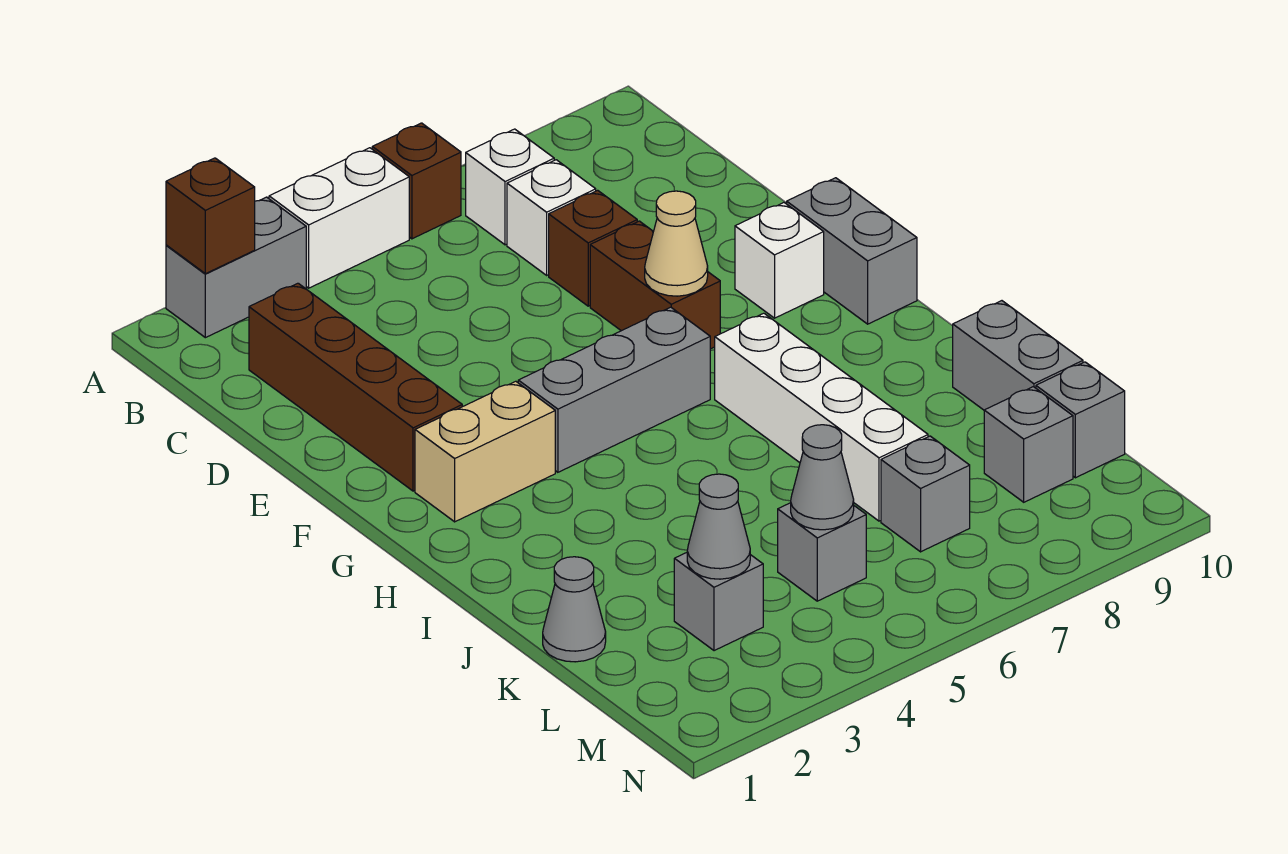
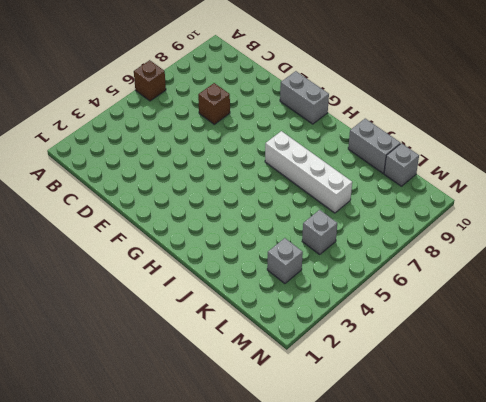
none -> grey brick A2:A3 level 1
none -> white brick A4:A5 level 1
none -> white brick B7 level 1

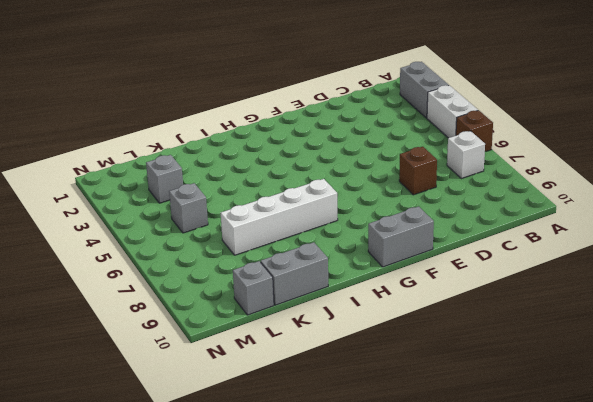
none -> brown brick C2:F2 level 1
none -> white brick C7 level 1
none -> brown brick E7:F7 level 1

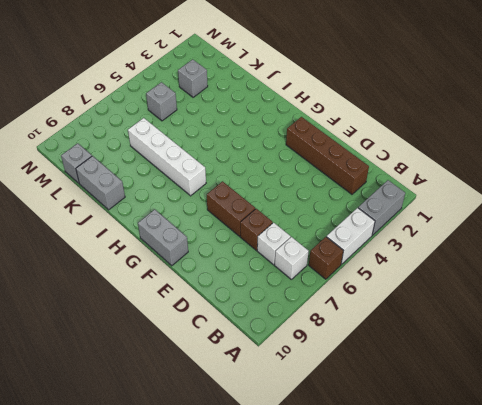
none -> white brick F9 level 1
none -> tan brick G2:G3 level 1
none -> grey brick G4:G6 level 1

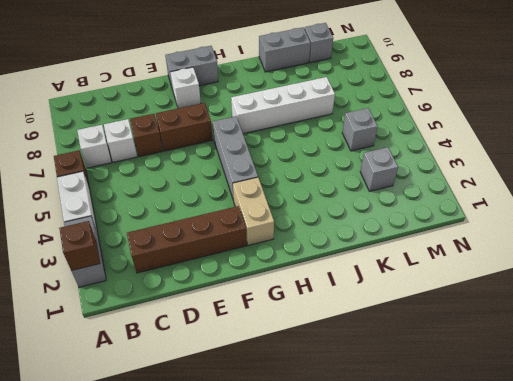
none -> grey cone K1 level 1
none -> grey brick L7 level 1
none -> grey brick L9 level 1

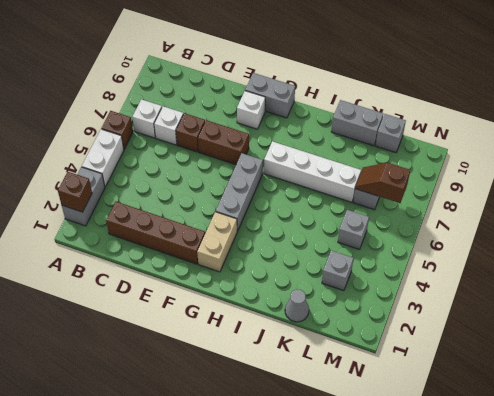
brown slope L7:M7 level 2 top M -> none
none -> grey brick L9 level 1
none -> tan cone F7 level 2
none -> grey cone L3 level 2

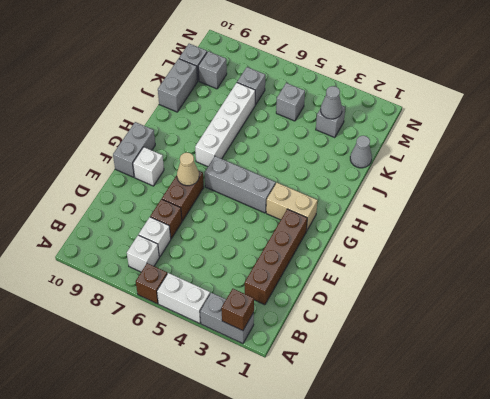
none -> grey cone L5 level 2

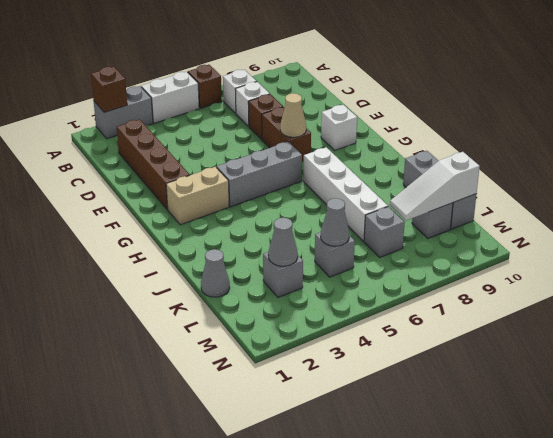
white slope L8:L10 level 2 top 10 -> none
none -> grey brick F10:G10 level 1

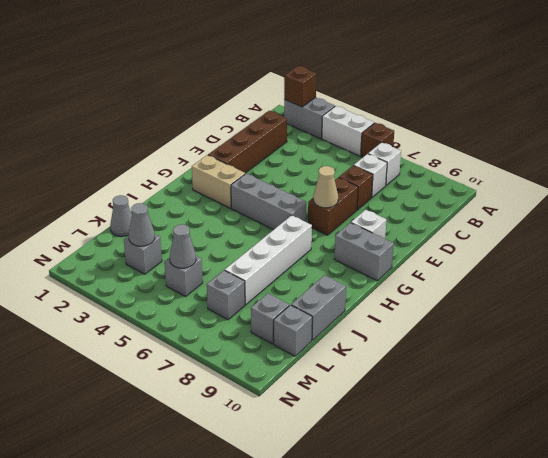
grey brick G9:G10 level 1 -> grey brick F10:G10 level 1

